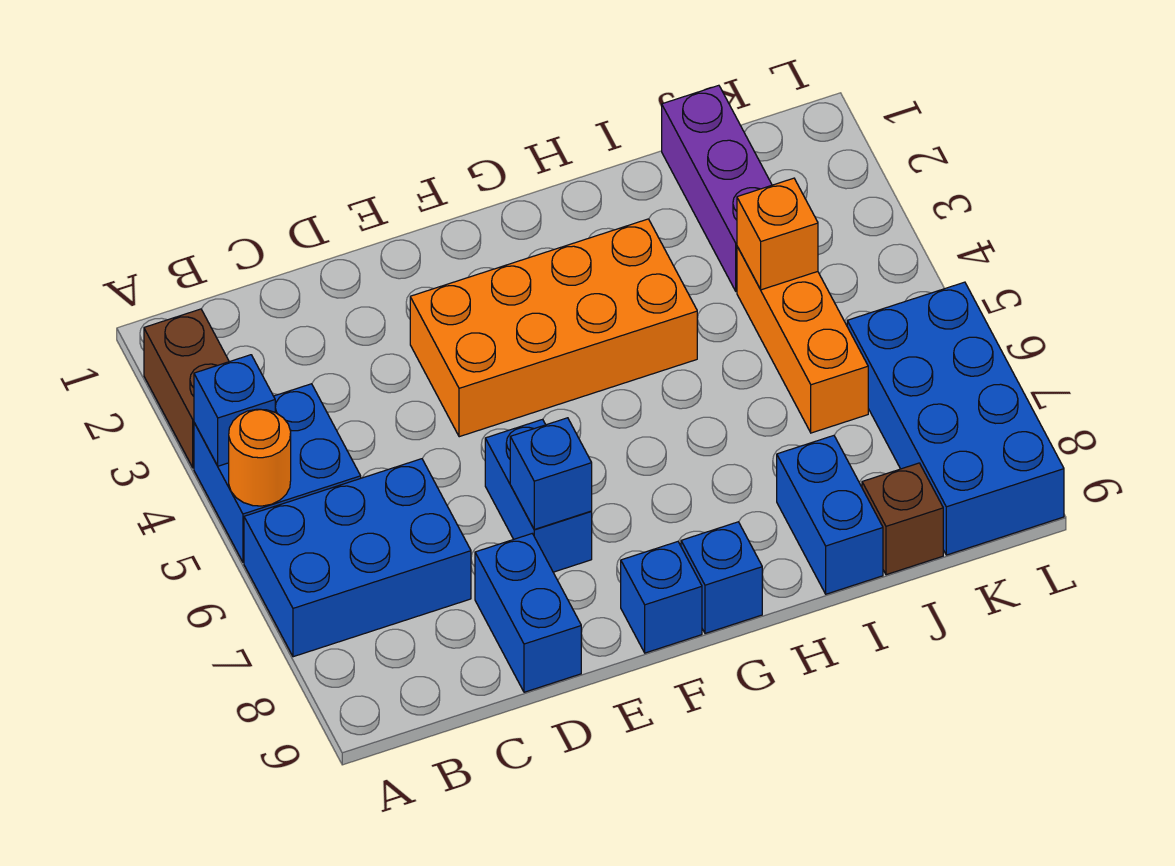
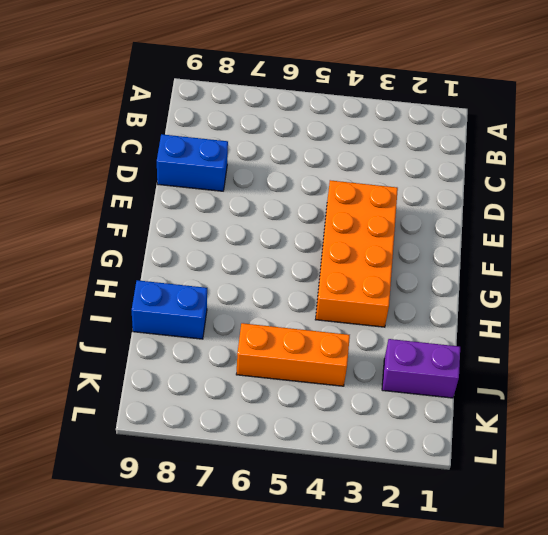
purple brick J1:J2 level 1 -> purple brick J1:J3 level 1
none -> brown brick A2:A3 level 1
none -> blue brick A4:B5 level 1
none -> blue brick A6:C7 level 1

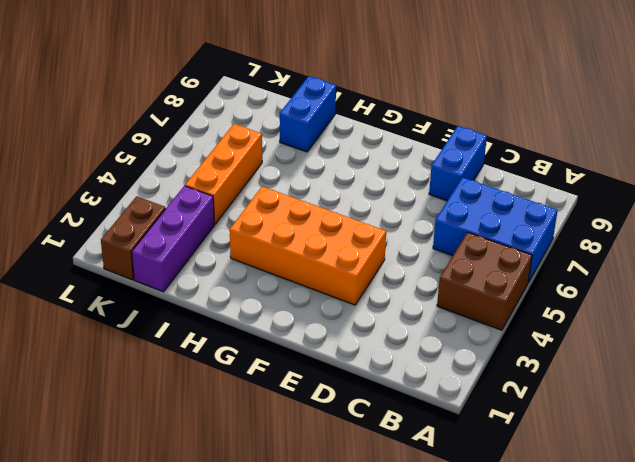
brown brick A4:B5 level 1 -> blue brick A4:B5 level 1
brown brick K1:K2 level 1 -> brown brick A2:A3 level 1
none -> blue brick E6:E7 level 1
none -> blue brick F9 level 1
none -> blue brick G9 level 1

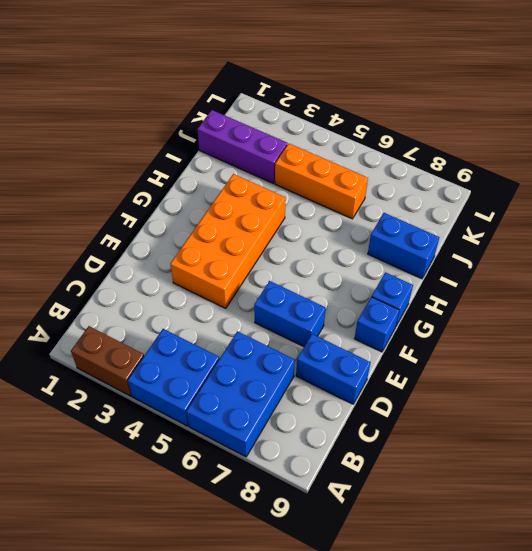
none -> brown brick J9 level 1
none -> blue brick K6:L9 level 1
none -> blue brick A4 level 2

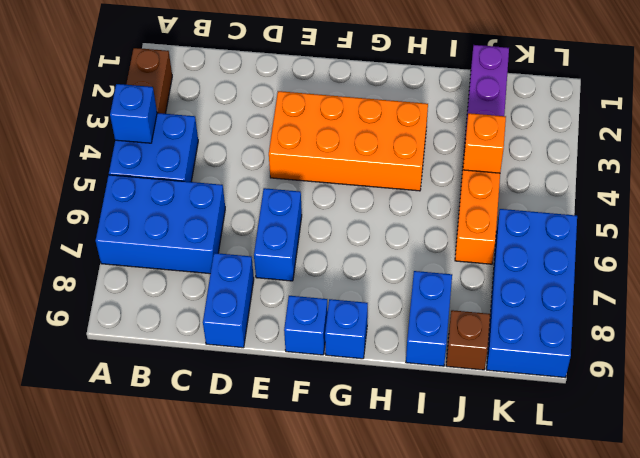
none -> orange round brick A5 level 2
none -> blue brick E7 level 2

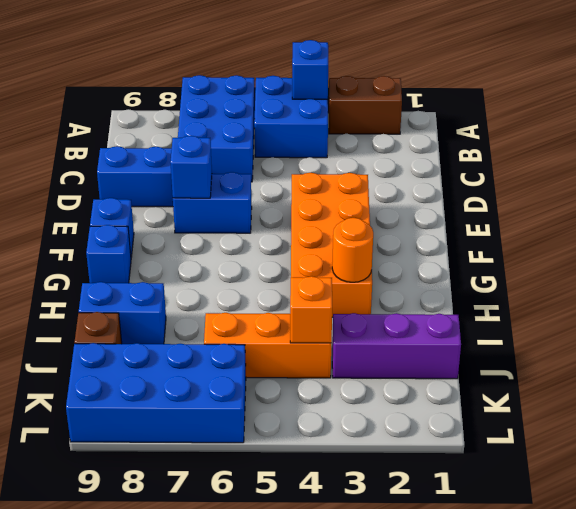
orange round brick H3 level 2 -> orange round brick A5 level 2

